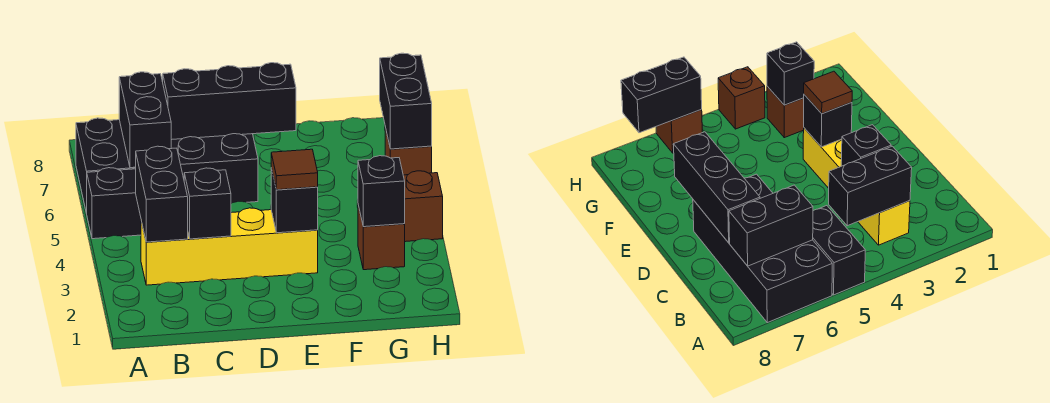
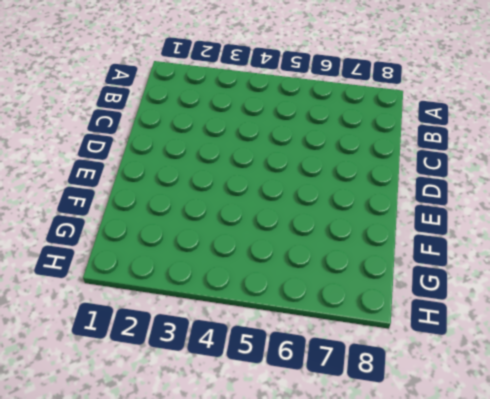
none -> black brick A5:B5 level 1
none -> black brick A6:D7 level 1
none -> yellow brick B3:E3 level 1

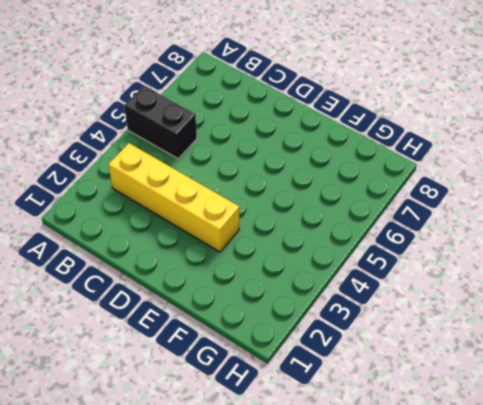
none -> black brick A6:D7 level 1
none -> brown brick G3 level 1
none -> brown brick H4 level 1

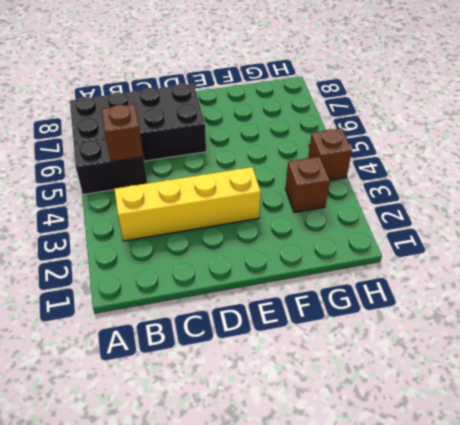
brown brick B5 level 2 -> brown brick H6 level 1
none -> black brick B3:B4 level 2
none -> black brick B6:B7 level 2
none -> black brick C3 level 2

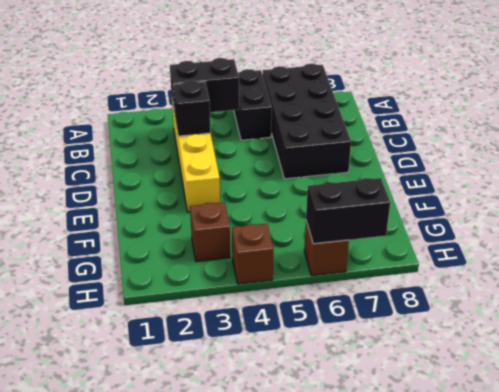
none -> black brick B6:B7 level 2
none -> black brick C7:E7 level 2
none -> black brick E3 level 2

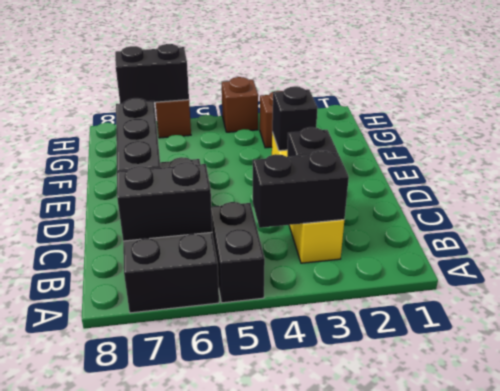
none -> black brick G3 level 2
none -> brown tile E3 level 3

